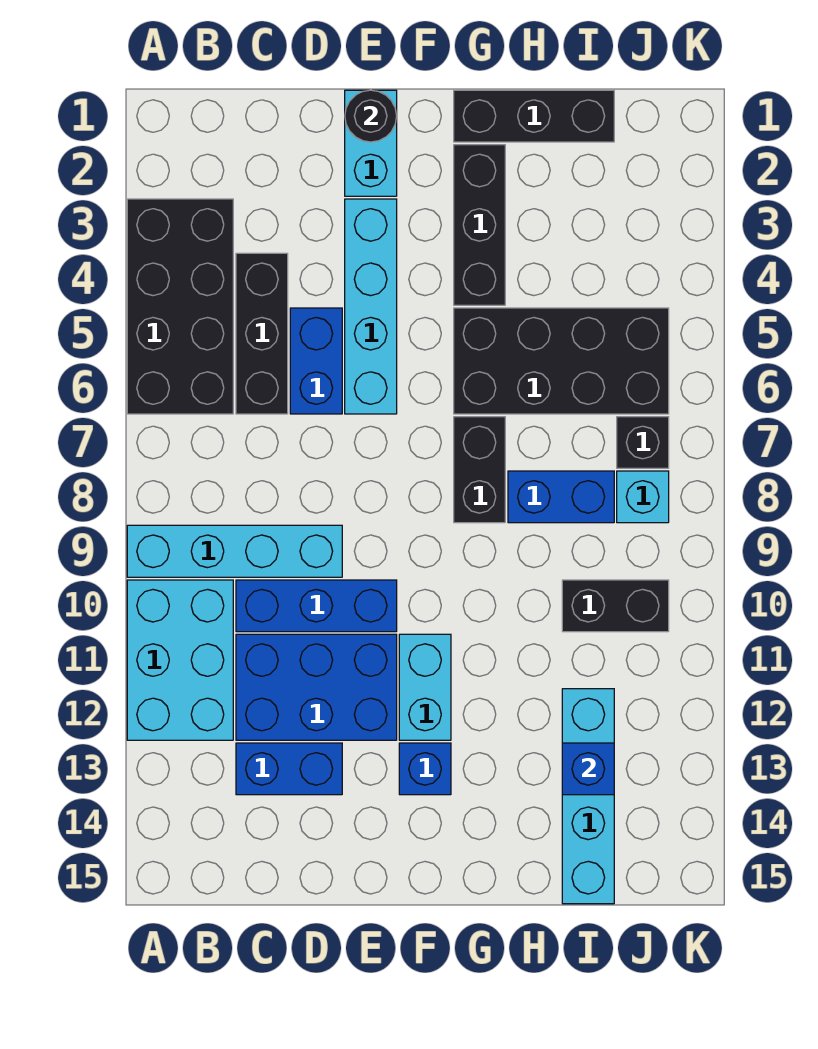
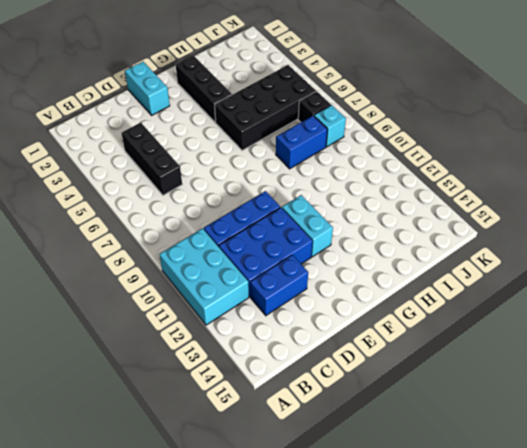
none -> black brick A3:B6 level 1
none -> cyan brick A9:D9 level 1
none -> blue brick D5:D6 level 1

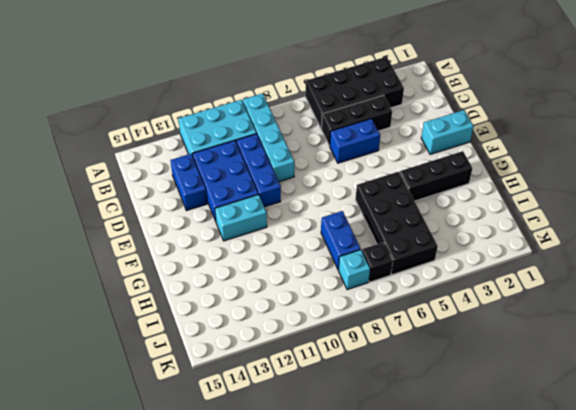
none -> cyan brick E3:E6 level 1
none -> blue brick F13 level 1
none -> black brick G1:I1 level 1

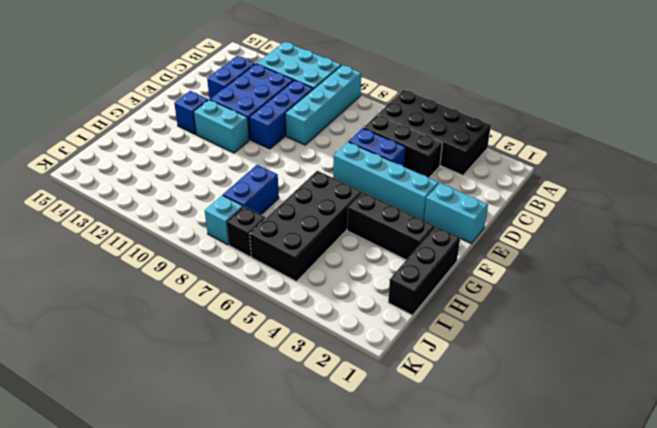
none -> black brick G7:G8 level 1
none -> black brick I10:J10 level 1
none -> cyan brick I12:I15 level 1

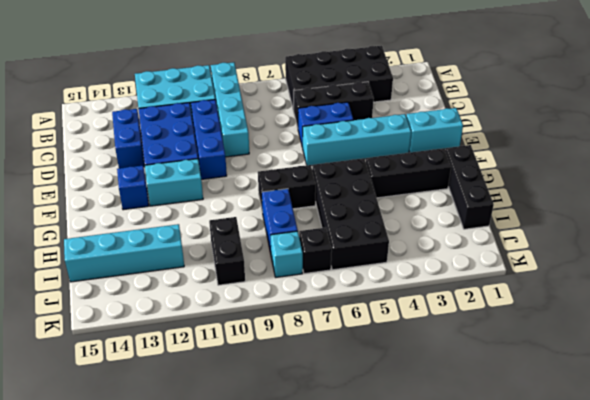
none -> black round brick E1 level 2
none -> blue brick I13 level 2

